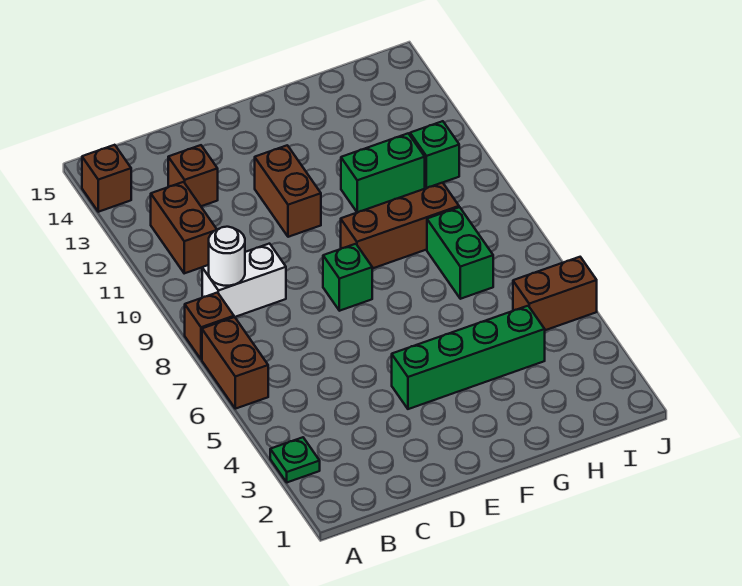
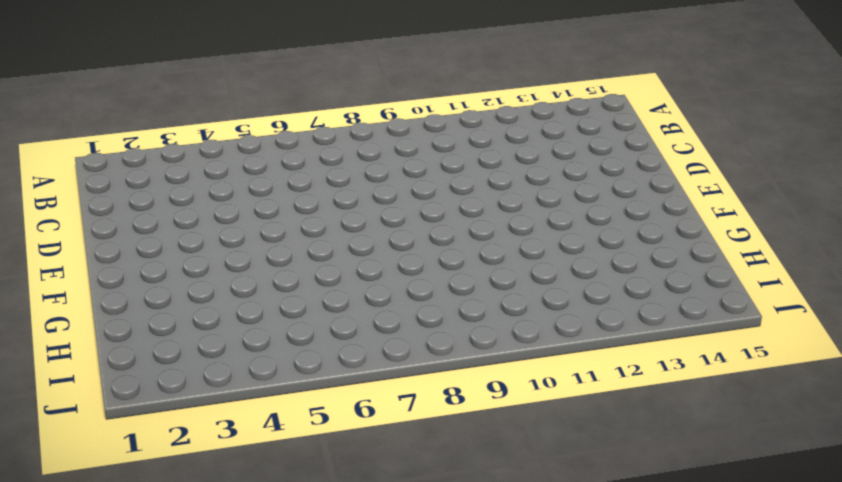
none -> green plate A3 level 1
none -> brown brick A6:A7 level 1
none -> brown brick A8 level 1

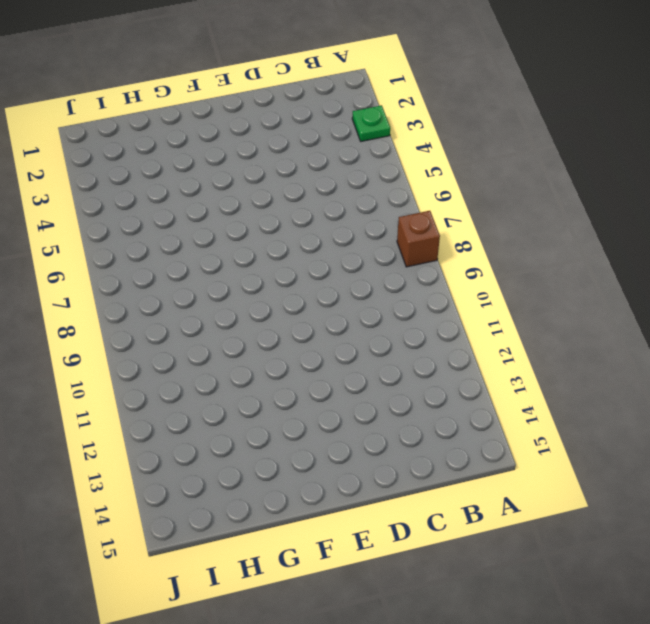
none -> brown brick A6:A7 level 1
none -> brown brick A14 level 1
none -> white brick B9:C9 level 1

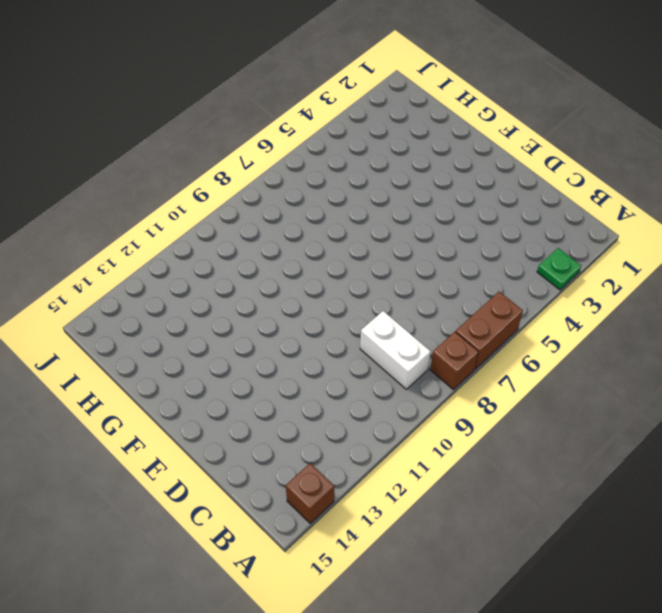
none -> brown brick B11:B12 level 1
none -> brown brick C13 level 1
none -> green brick E4:H4 level 1

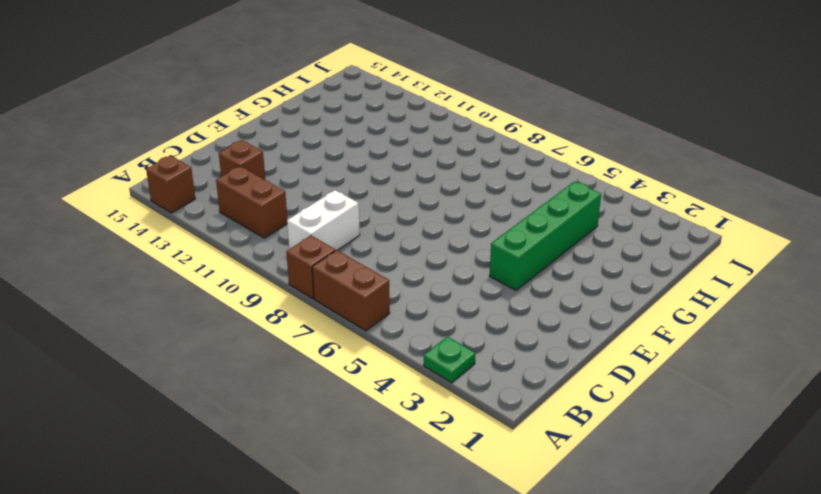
none -> green brick E8 level 1
none -> brown brick E11:E12 level 1
none -> brown brick F9:H9 level 1

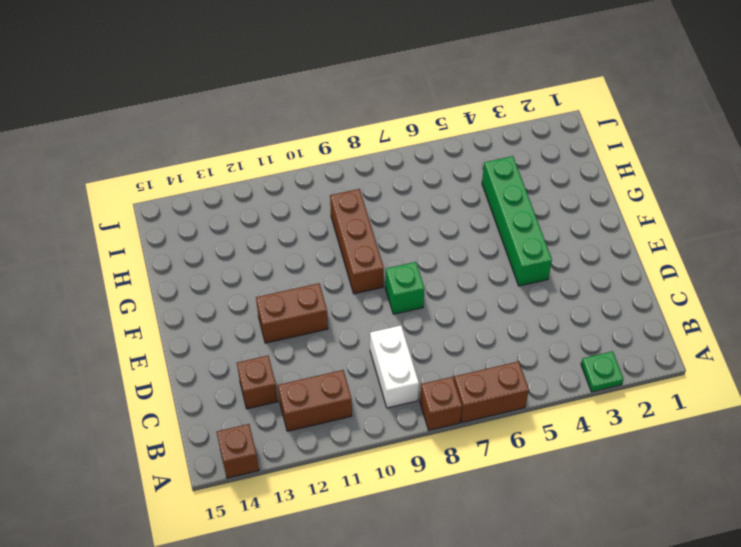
none -> green brick G11:H11 level 1
none -> green brick H7:H8 level 1
none -> brown brick I5:J5 level 1

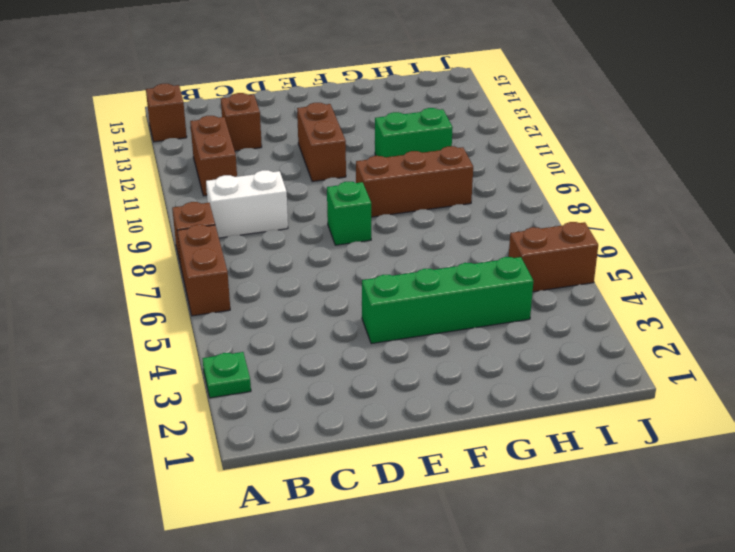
none -> green brick H7:H8 level 1
none -> green brick I11 level 1
none -> white round brick B9 level 2

